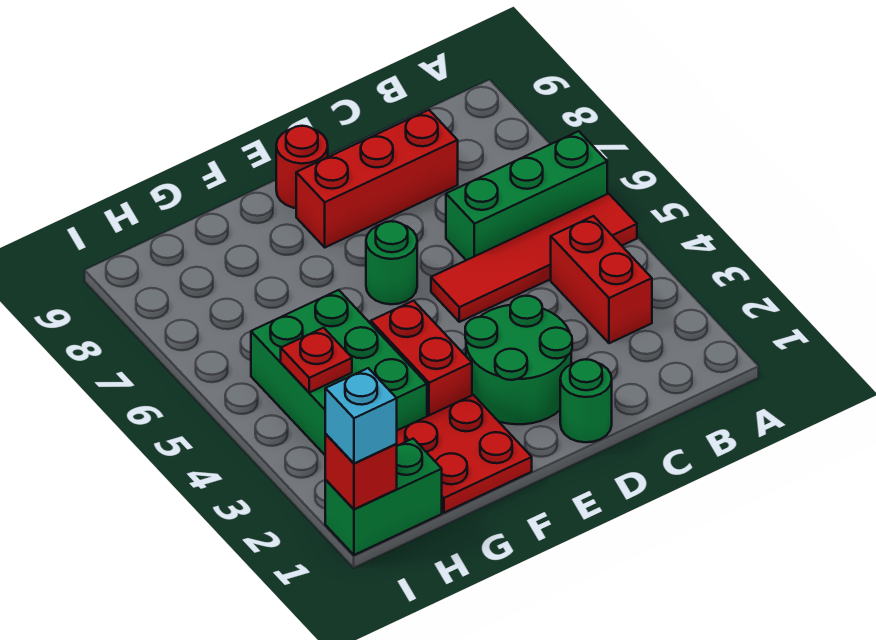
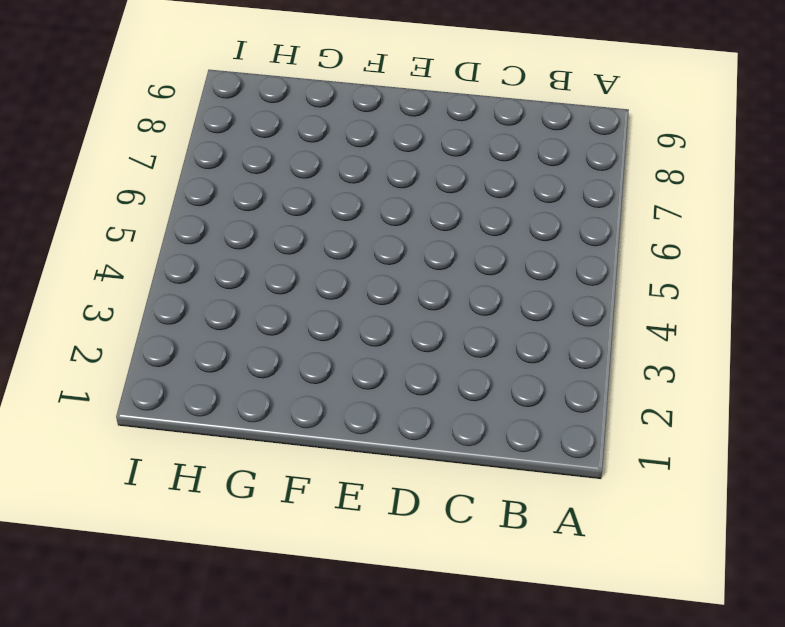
none -> red tile A5:D5 level 1
none -> green brick A6:C6 level 1
none -> red brick B3:B4 level 1

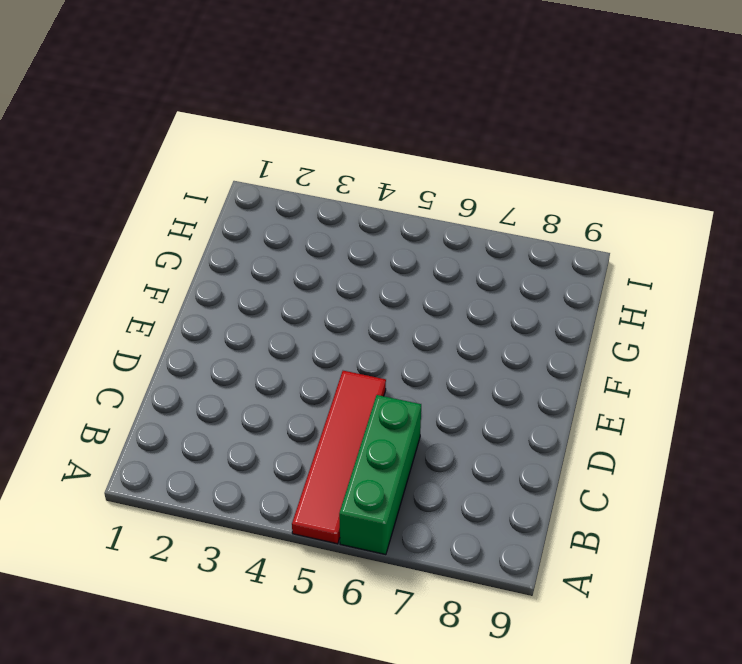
none -> red brick B3:B4 level 1
none -> red brick C8:E8 level 1
none -> green round brick D1 level 1

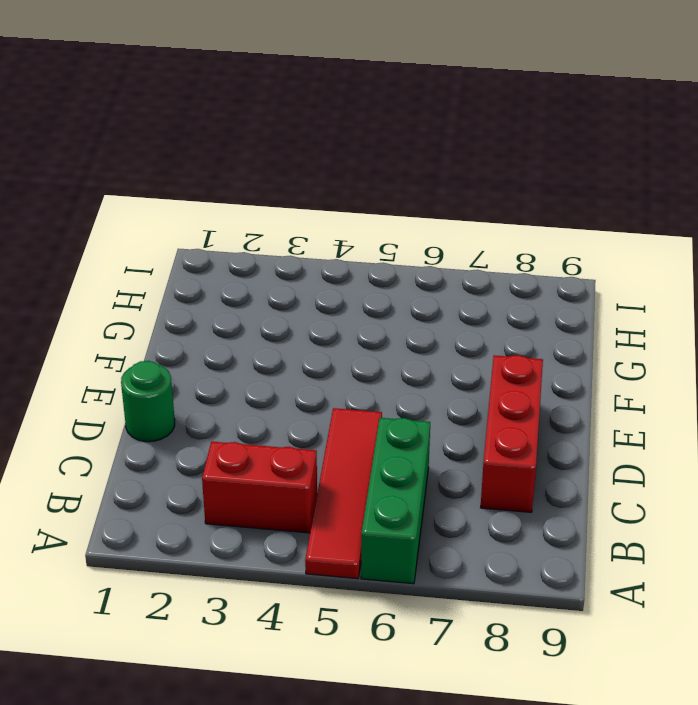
none -> green round brick D2:E3 level 1
none -> green round brick E6 level 1
none -> red round brick E9 level 1

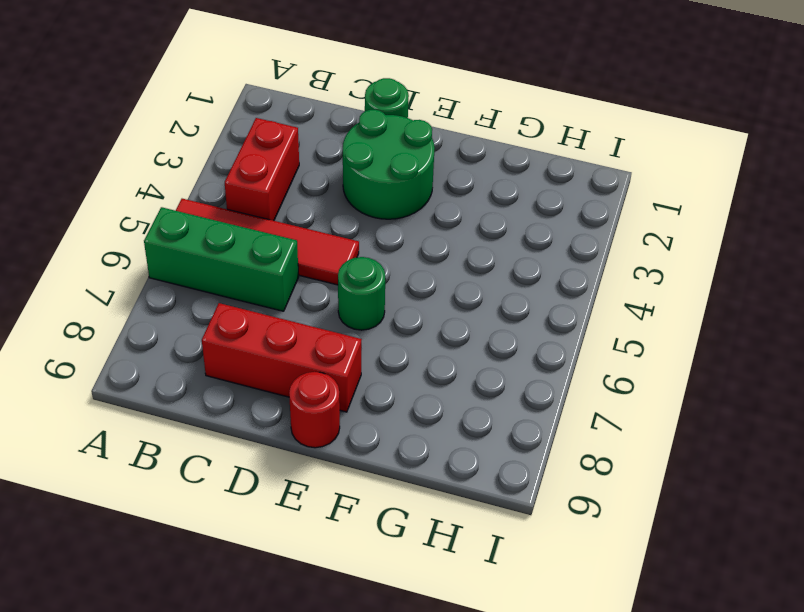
none -> red plate F1:G2 level 1
none -> red brick F3:F4 level 1
none -> green brick G3:H5 level 1

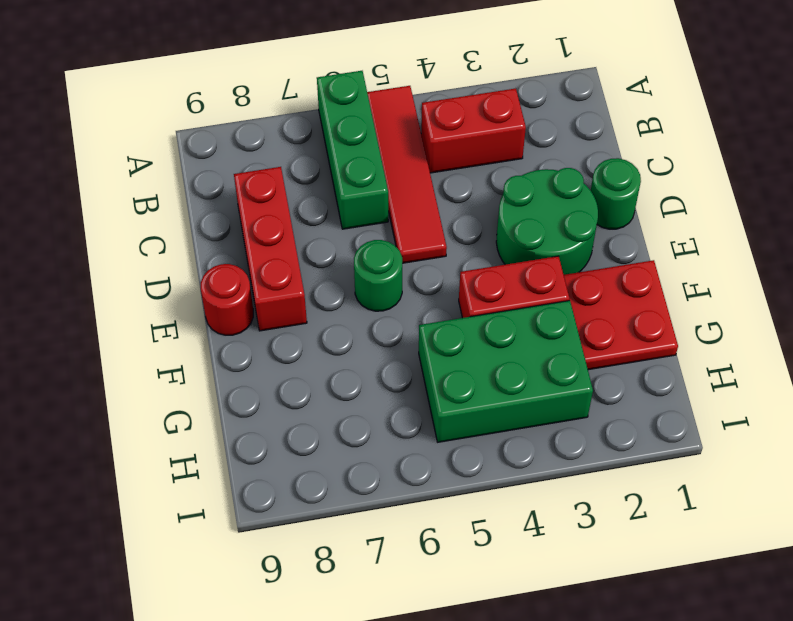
none -> green brick H1:I1 level 1
none -> red plate H4 level 2
none -> red brick I1 level 2

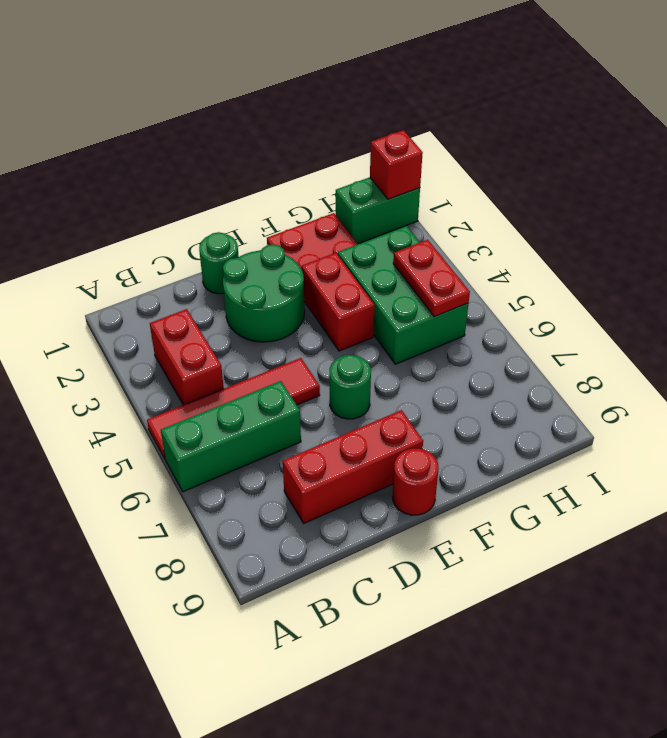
red plate H4:H5 level 2 -> red plate H4 level 2
none -> cyan brick I1 level 3

